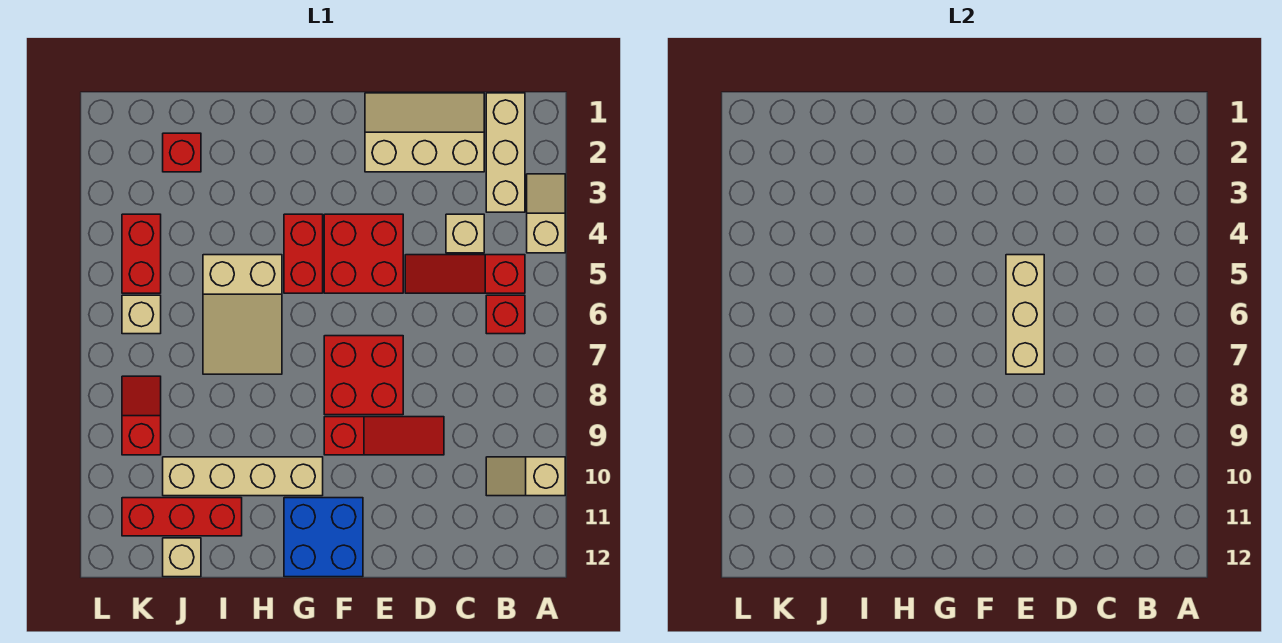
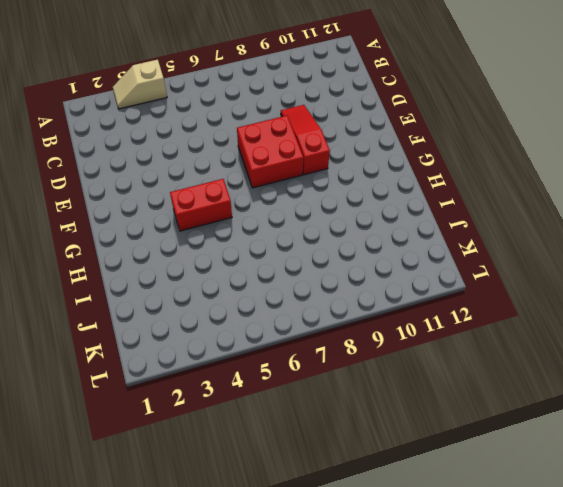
none -> tan slope A10:B10 level 1 top A
none -> tan brick B1:B3 level 1
none -> red slope B5:D5 level 1 top B

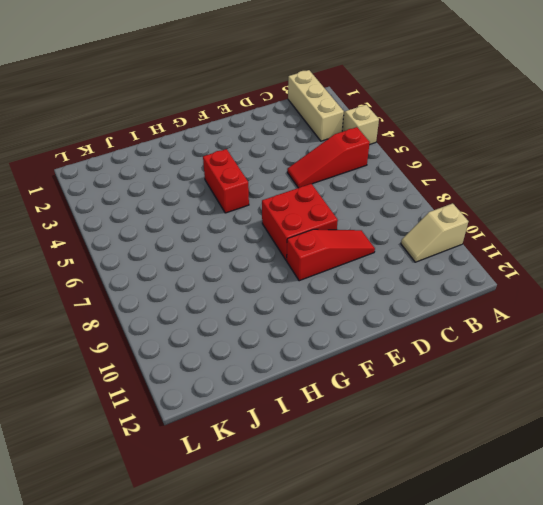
none -> red brick B6 level 1
none -> tan slope C1:E2 level 1 top 2
none -> tan brick C4 level 1

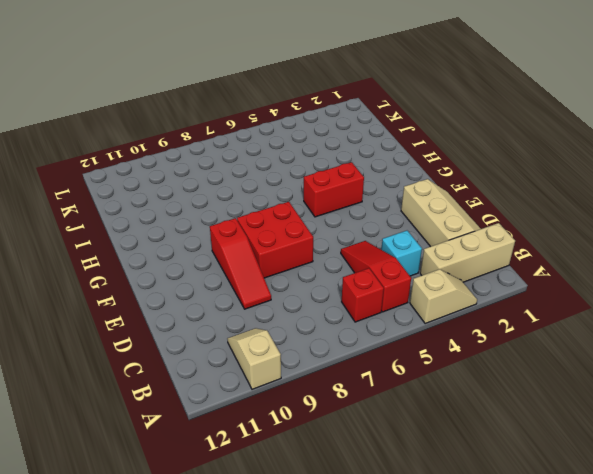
cyan brick C4 level 1 -> tan brick C4 level 1
none -> red brick E4:F5 level 1
none -> blue brick F11:G12 level 1
none -> tan brick G10:J10 level 1

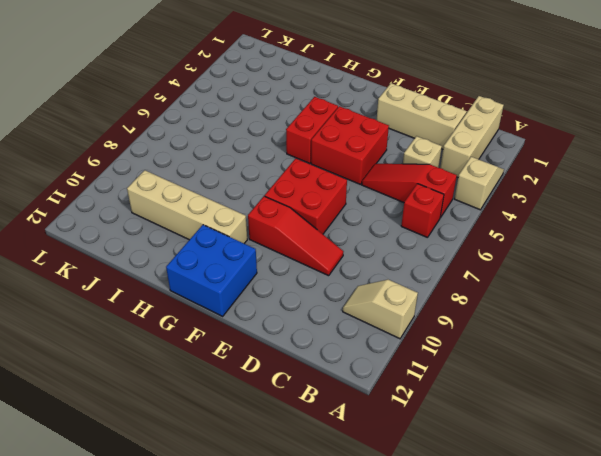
none -> tan slope H5:I7 level 1 top 5
none -> red brick I11:K11 level 1
none -> red brick J2 level 1

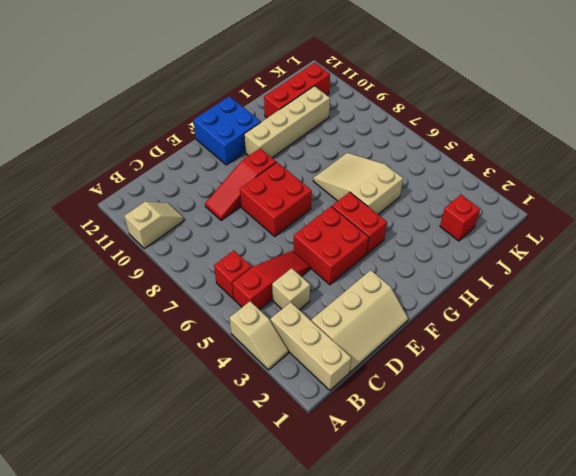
none -> tan brick J12 level 1
none -> red brick K4:K5 level 1
none -> tan brick K6 level 1

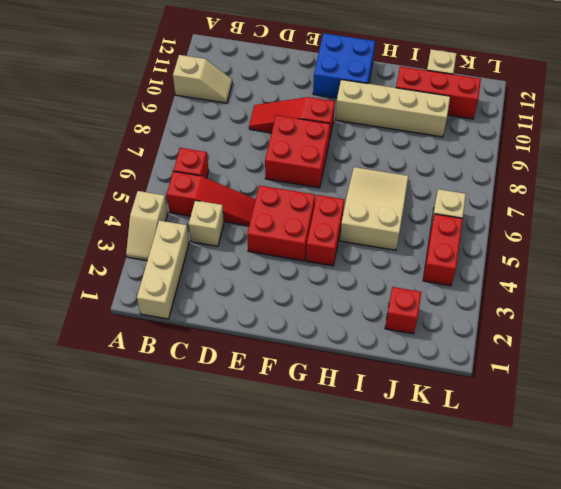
none -> tan slope C1:E2 level 1 top 2
none -> red slope K8:K9 level 1 top 9
none -> tan brick E5:E7 level 2

